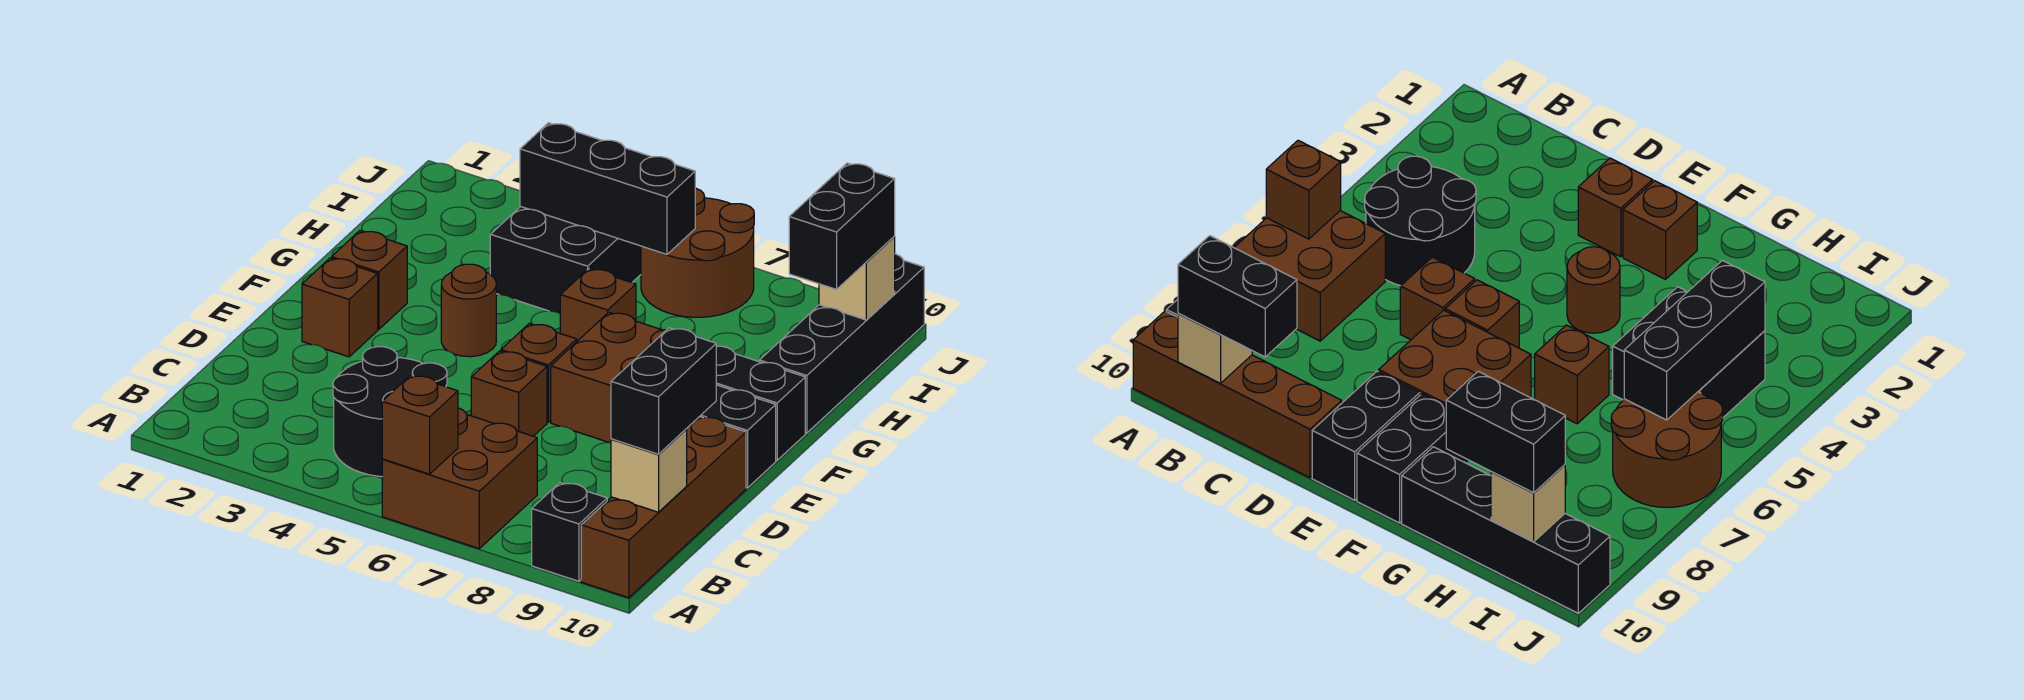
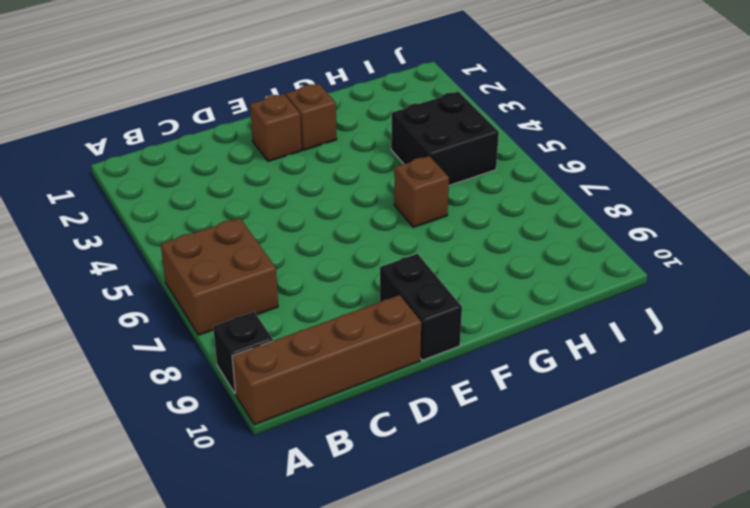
none -> black round brick B4:C5 level 1
none -> brown brick D6 level 1
none -> brown brick E6 level 1

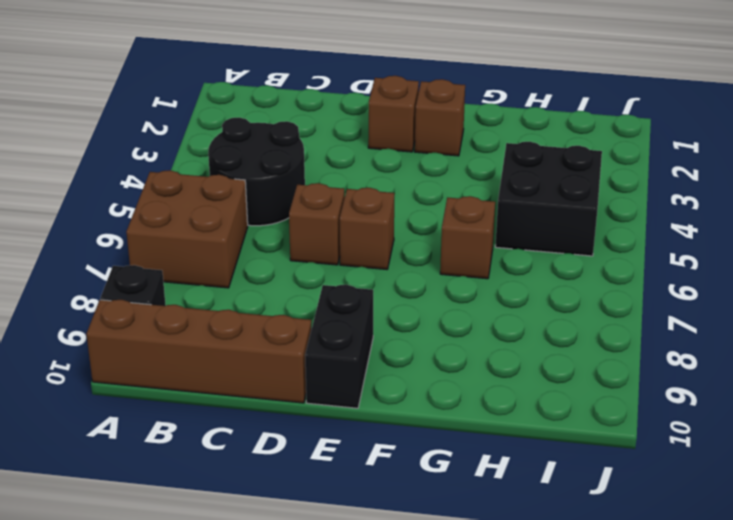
none -> brown brick E7:F8 level 1
none -> brown round brick F4 level 1
none -> black brick F9:F10 level 1

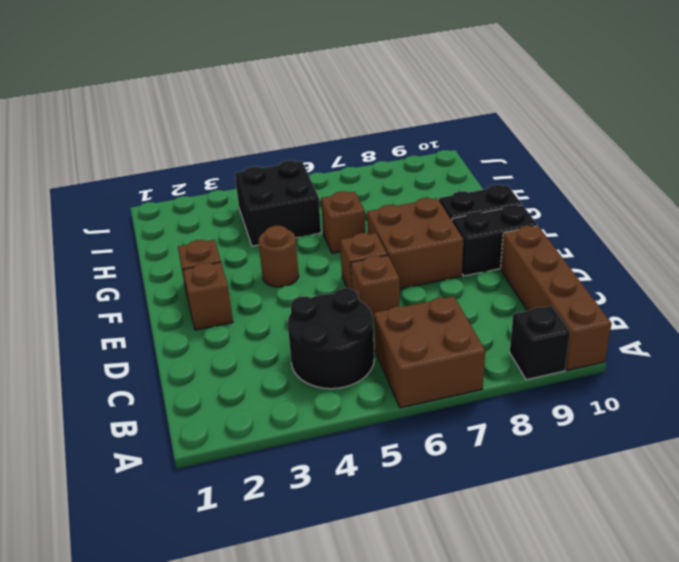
none -> black brick G10:J10 level 1
none -> brown round brick I6:J7 level 1
none -> brown brick A6 level 2

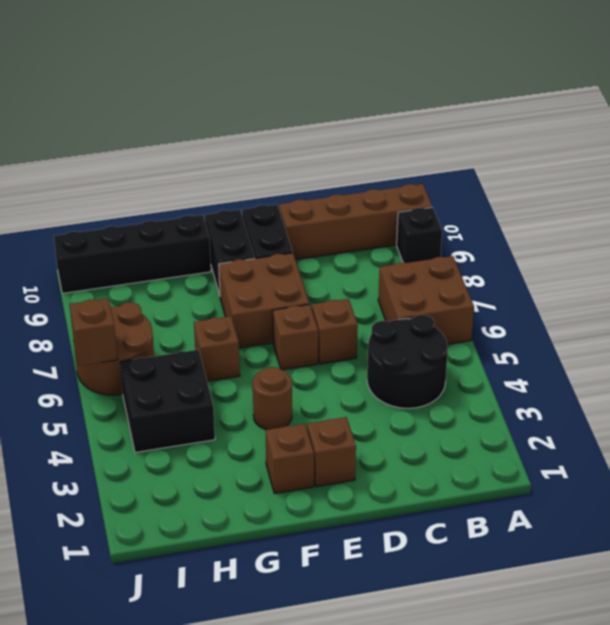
brown brick J6 level 2 -> brown brick A6 level 2
none -> tan brick B10 level 2
none -> black brick I4:I6 level 2
none -> tan brick I10 level 2

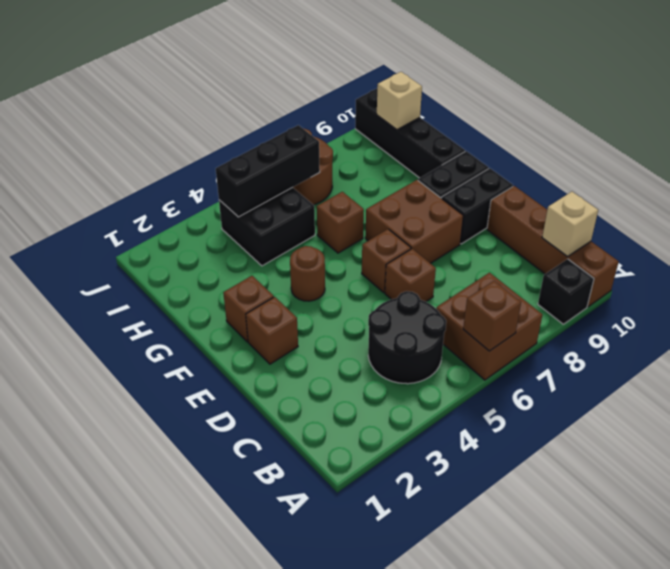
none -> black brick B10:C10 level 3
none -> black brick H10:I10 level 3

